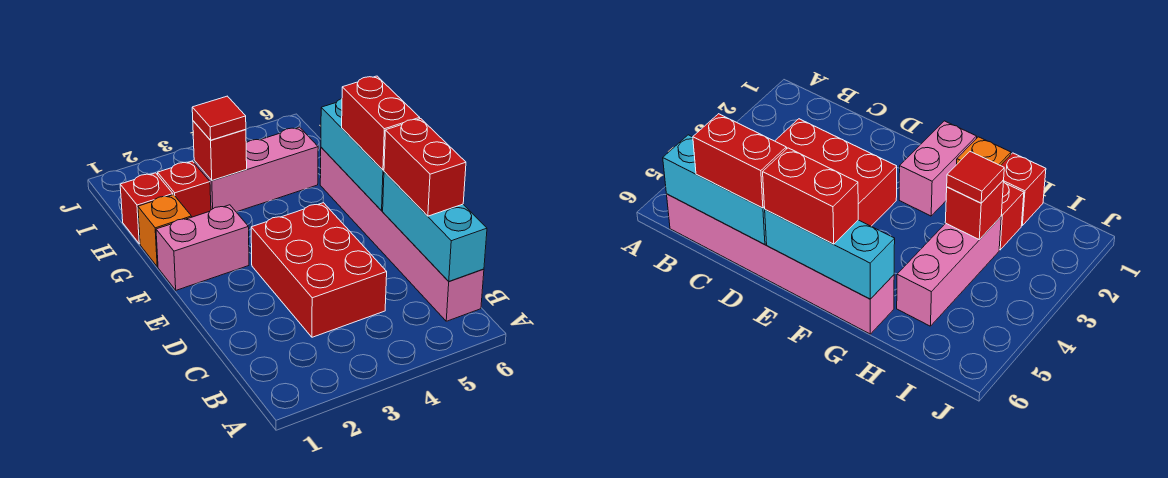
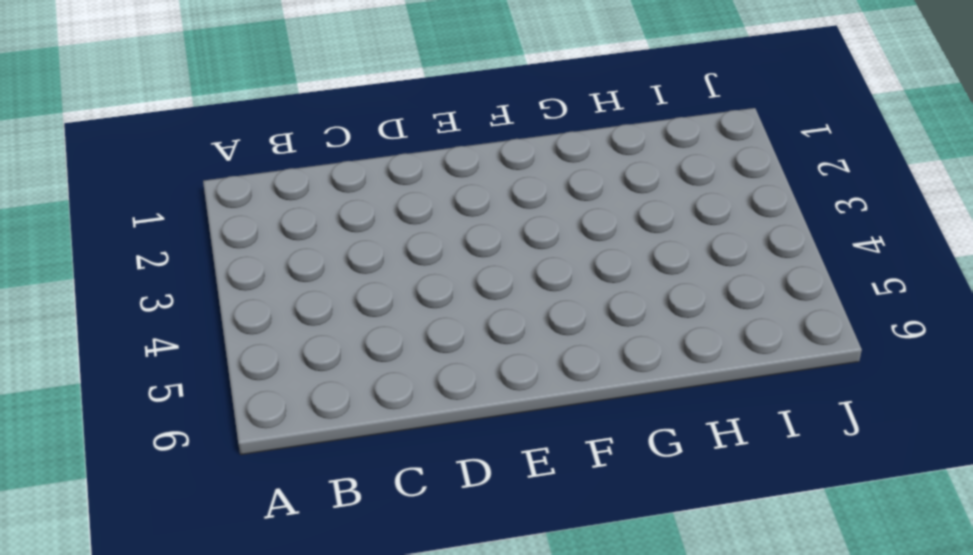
none -> pink brick B6:G6 level 1
none -> red brick C3:E4 level 1
none -> pink brick F1:F2 level 1

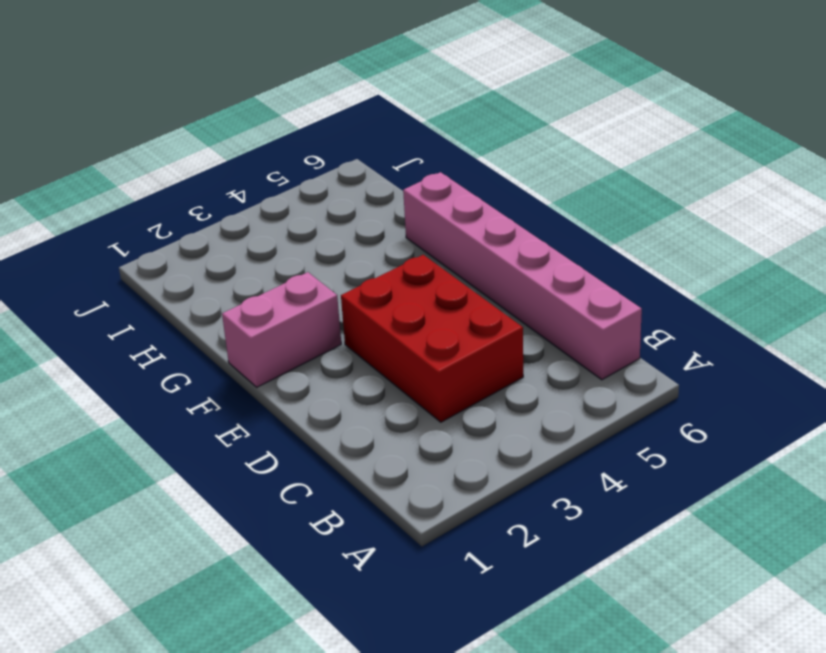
none -> orange brick G1 level 1
none -> red brick H1 level 1
none -> red brick H2 level 1

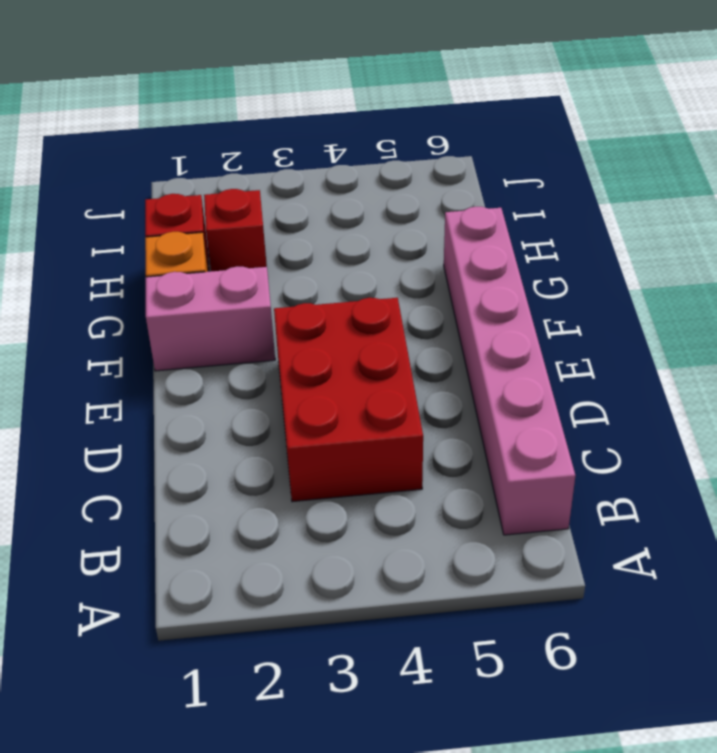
none -> pink brick H3:H5 level 1
none -> cyan brick B6:D6 level 2
none -> cyan brick E6:G6 level 2

